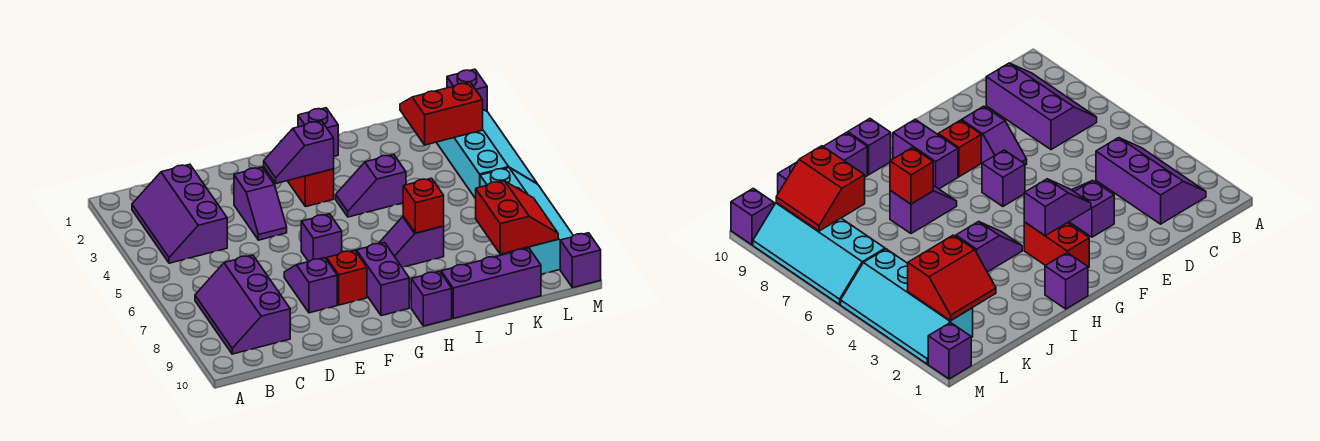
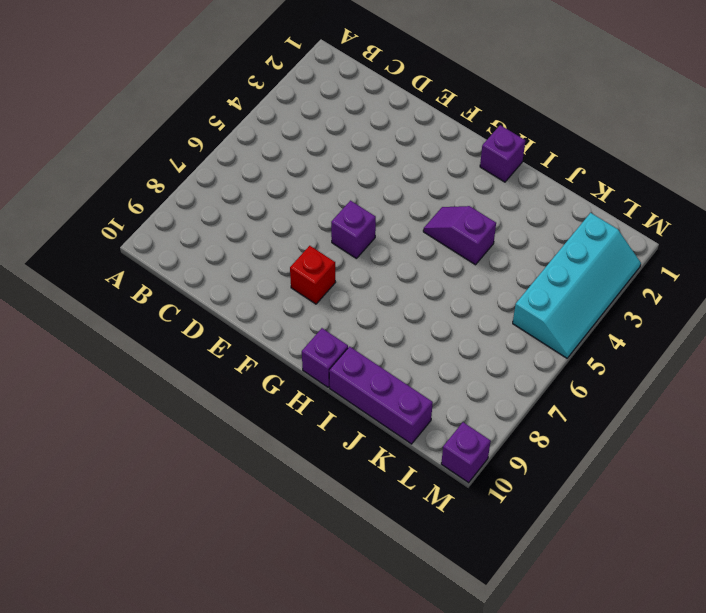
none -> purple slope B2:C4 level 1 top C
none -> purple slope B7:C9 level 1 top C
none -> purple slope E3:E4 level 1 top 3

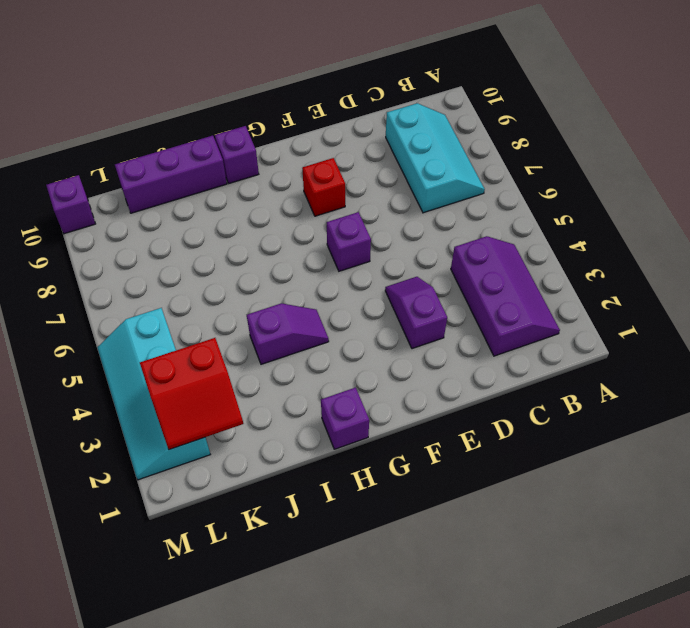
cyan slope B7:C9 level 1 top C -> purple slope B7:C9 level 1 top C
none -> purple slope E7:E8 level 1 top 8
none -> red brick G2:G3 level 1
none -> purple brick G8:G9 level 1

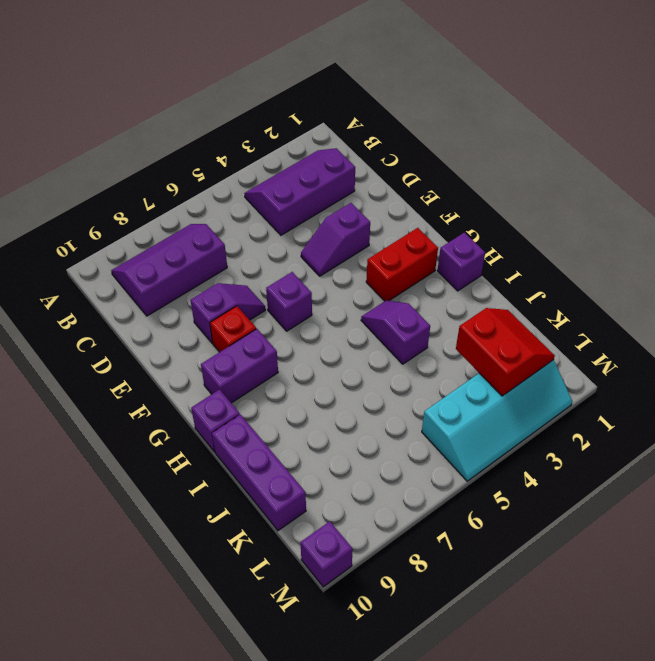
none -> purple slope H7:I7 level 1 top I
none -> cyan slope L6:M9 level 1 top L
none -> purple brick M1 level 1

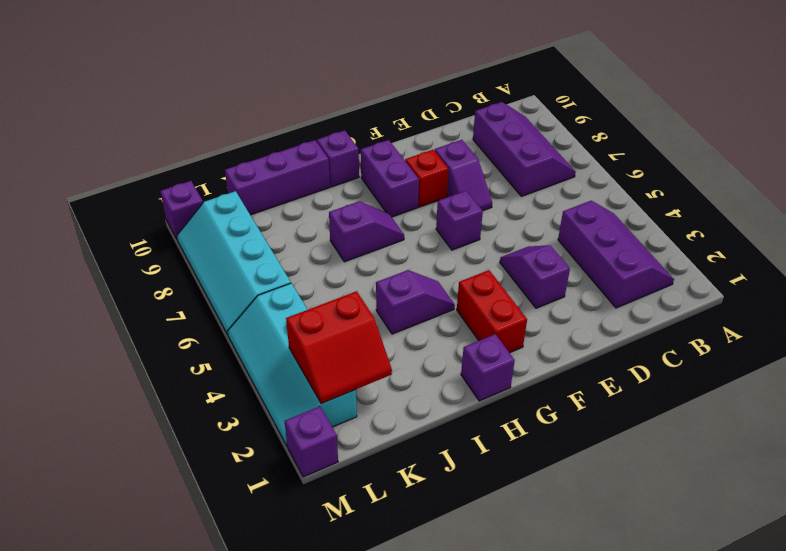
none -> purple slope F3:G3 level 2 top G
none -> red brick I7 level 2
none -> red slope K8:L9 level 2 top K

